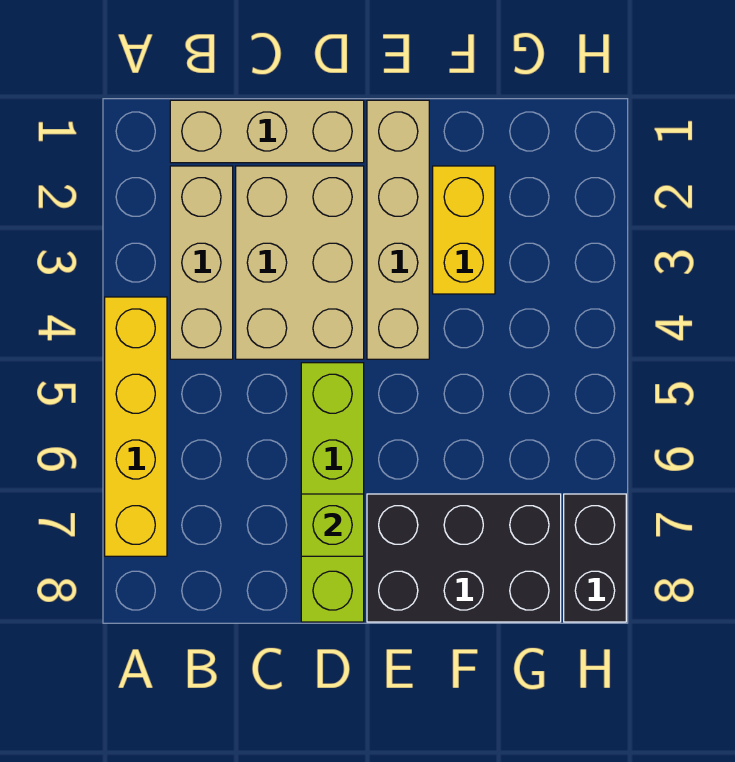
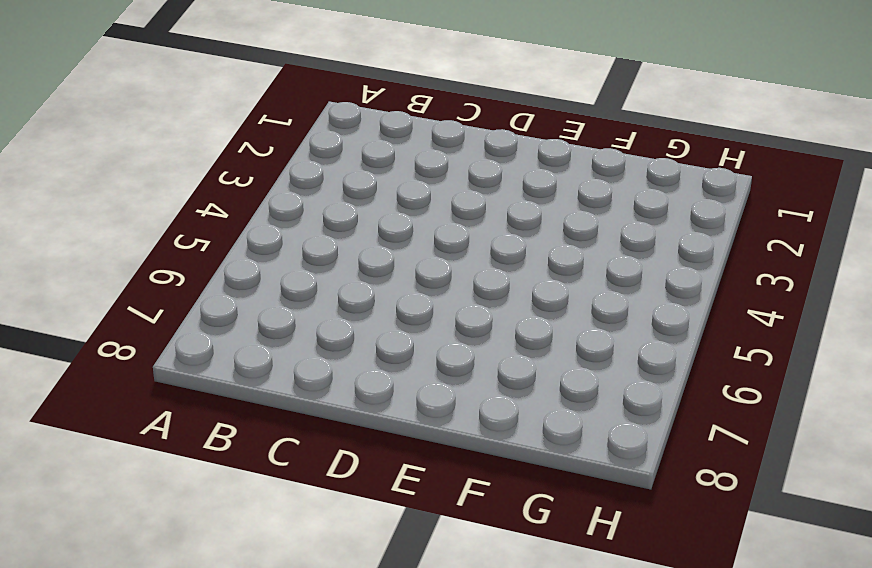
none -> yellow brick A4:A7 level 1
none -> tan brick B1:D1 level 1

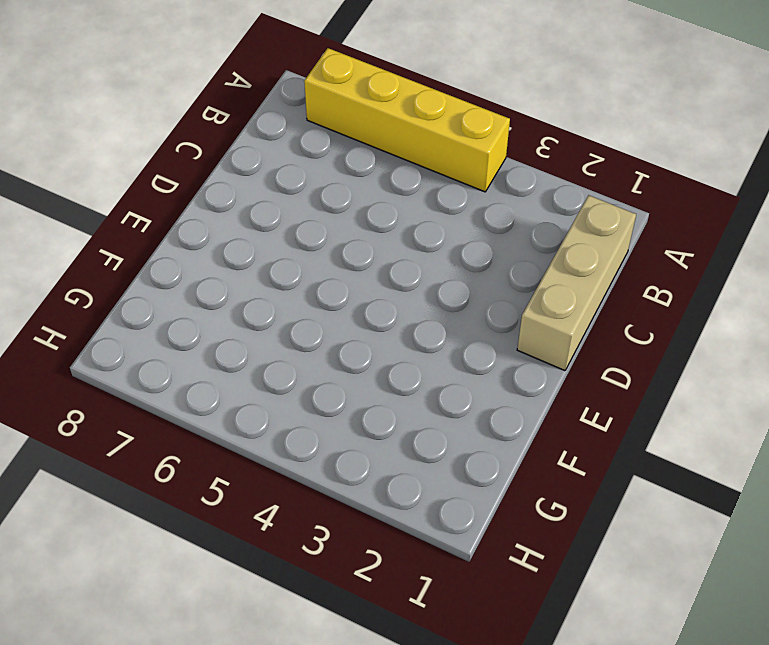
none -> tan brick B2:B4 level 1
none -> tan brick C2:D4 level 1

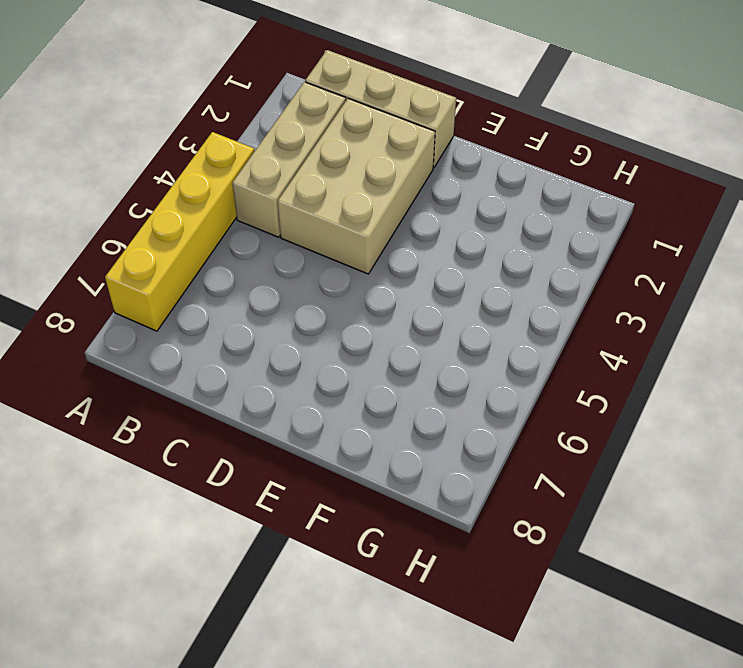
none -> lime brick D5:D8 level 1
none -> tan brick E1:E4 level 1

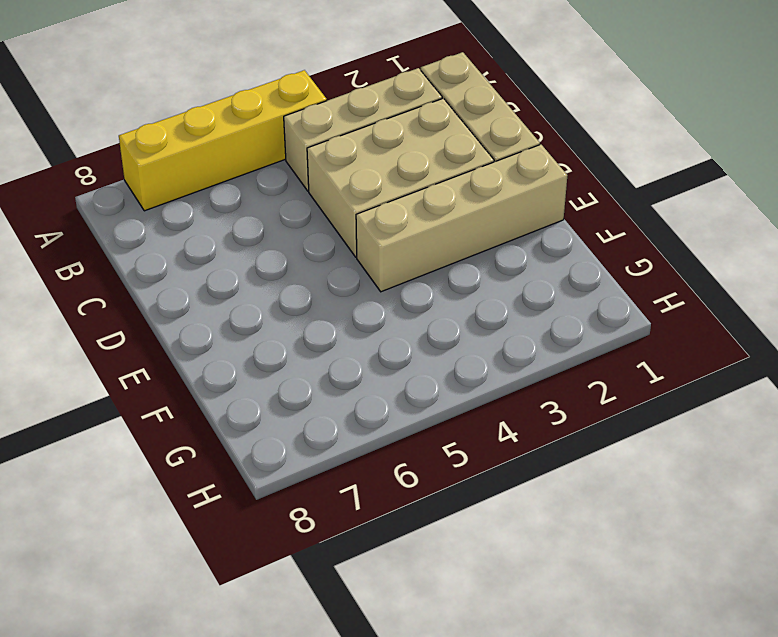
none -> lime brick D5:D8 level 1
none -> black brick E7:G8 level 1

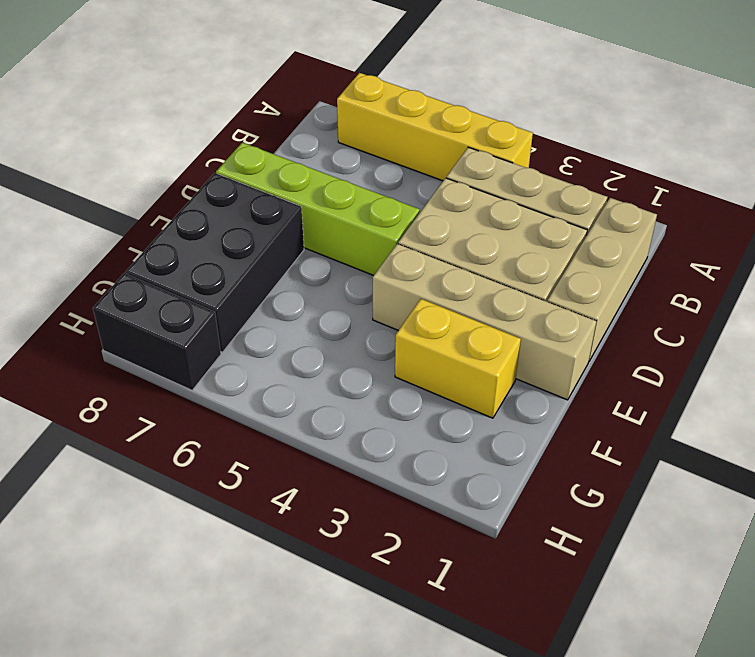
none -> lime brick D7 level 2

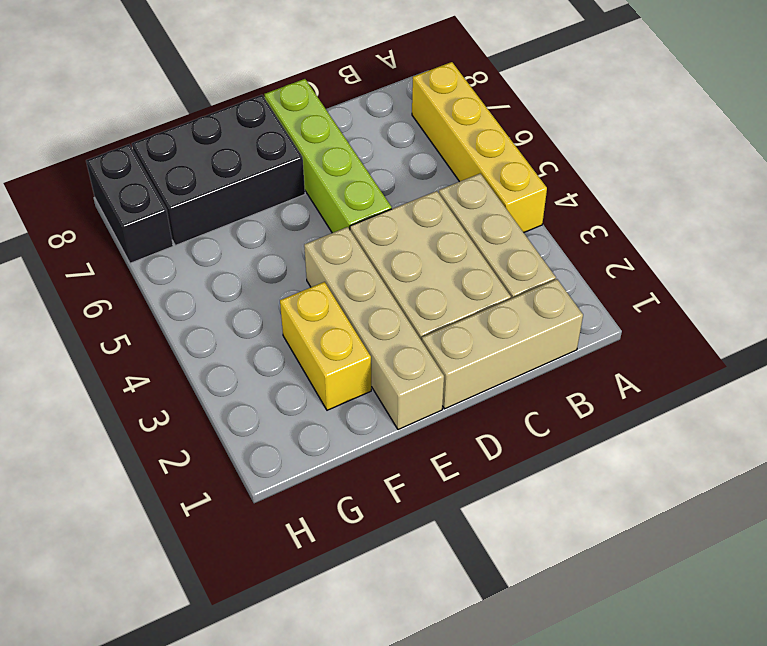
none -> lime brick D7 level 2

